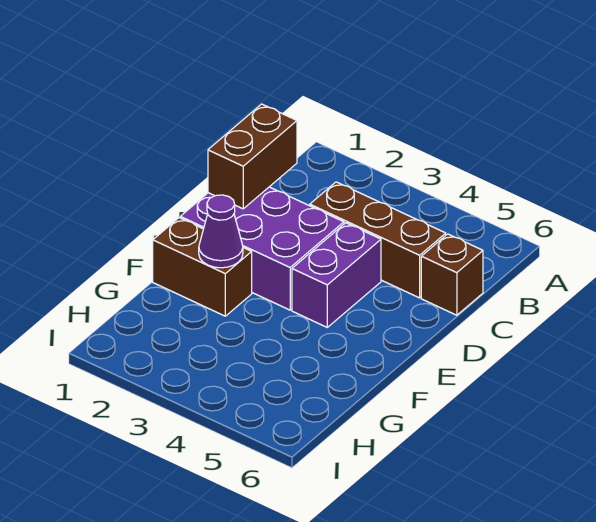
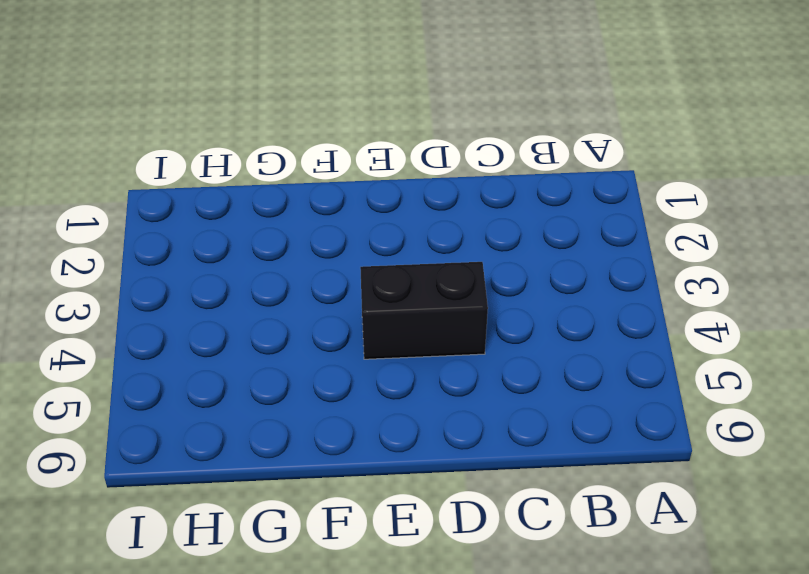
black brick D4:E4 level 1 -> purple brick D4:E4 level 1
none -> brown brick C3:C5 level 1
none -> brown brick C6 level 1

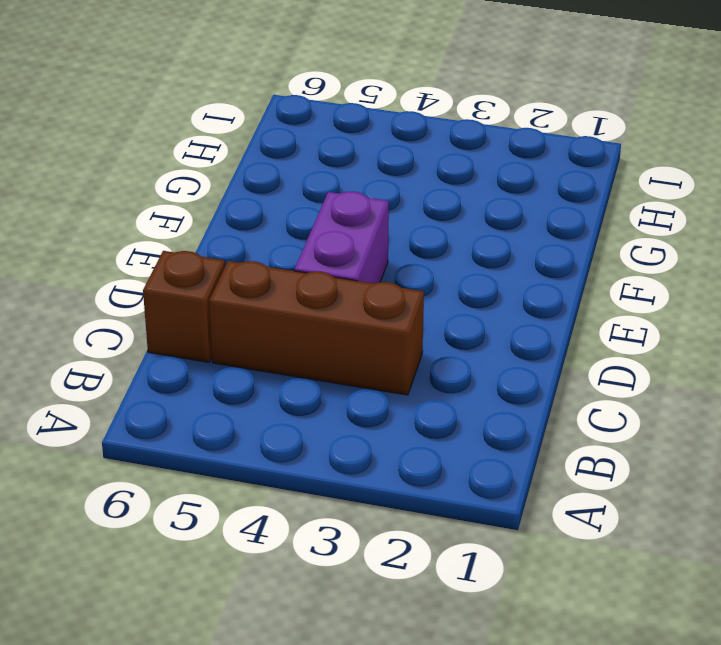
none -> purple brick D1:E3 level 1
none -> brown brick F1:F2 level 1

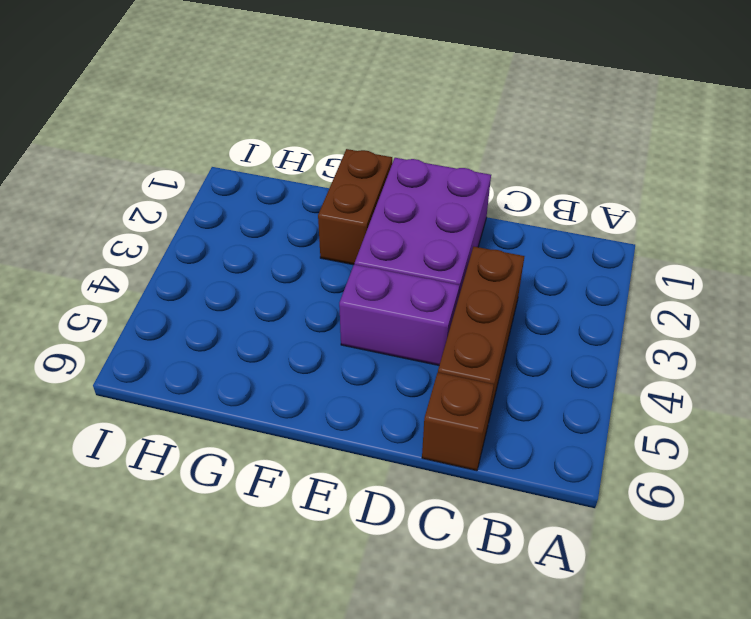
none -> brown brick C1:D1 level 2
none -> purple cone F2 level 2

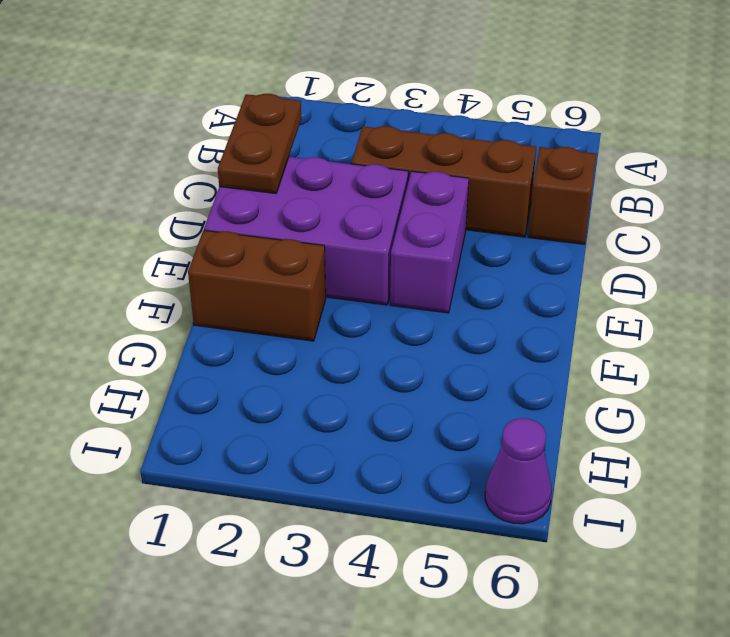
brown plate C1:D1 level 2 -> brown brick C1:D1 level 2
purple cone I6 level 1 -> purple cone F2 level 2

